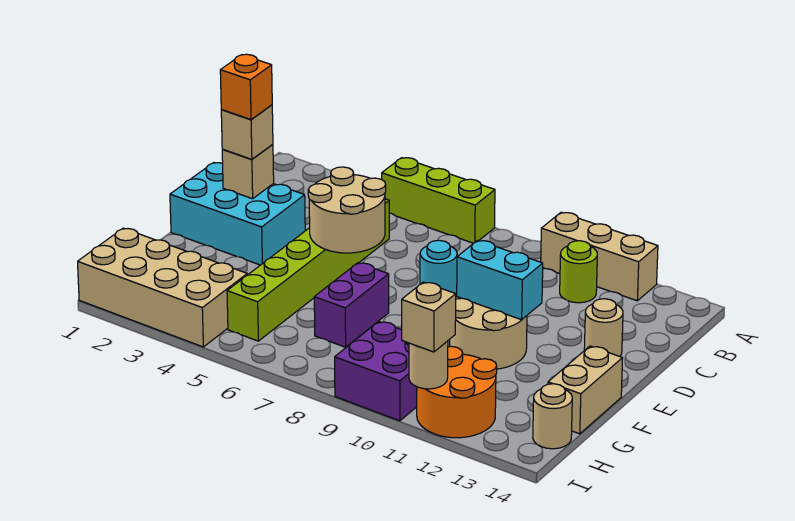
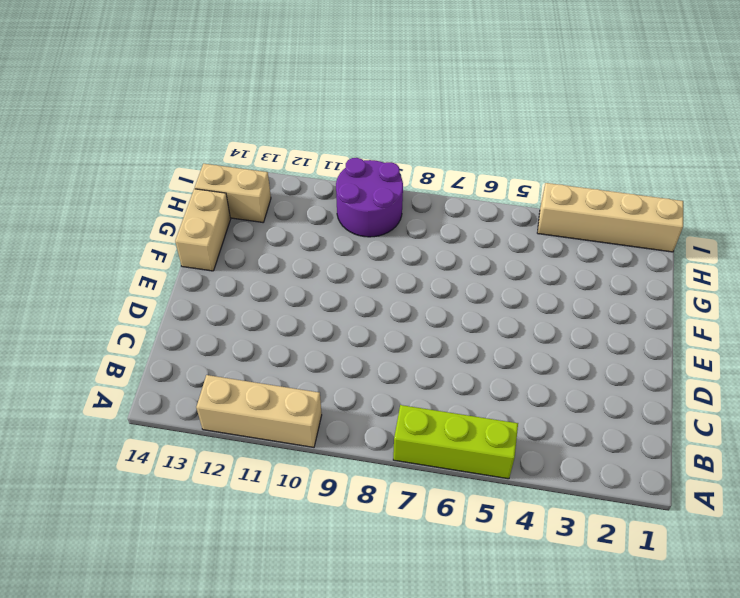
purple round brick H9:I10 level 1 -> purple brick H9:I10 level 1
tan brick H13:H14 level 1 -> tan round brick H14 level 1
tan brick I1:I4 level 1 -> tan brick H1:I4 level 1
none -> lime round brick B11 level 1
none -> lime brick C5:H5 level 1
none -> cyan brick D1:E3 level 1

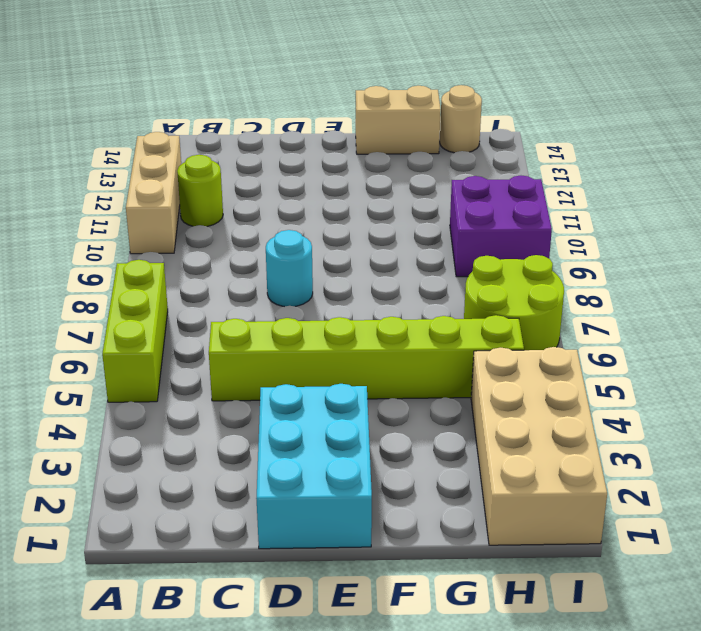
lime round brick H6:I7 level 1 -> none
none -> tan round brick D13 level 1
none -> tan round brick E10:F11 level 1
none -> purple brick F7:G7 level 1

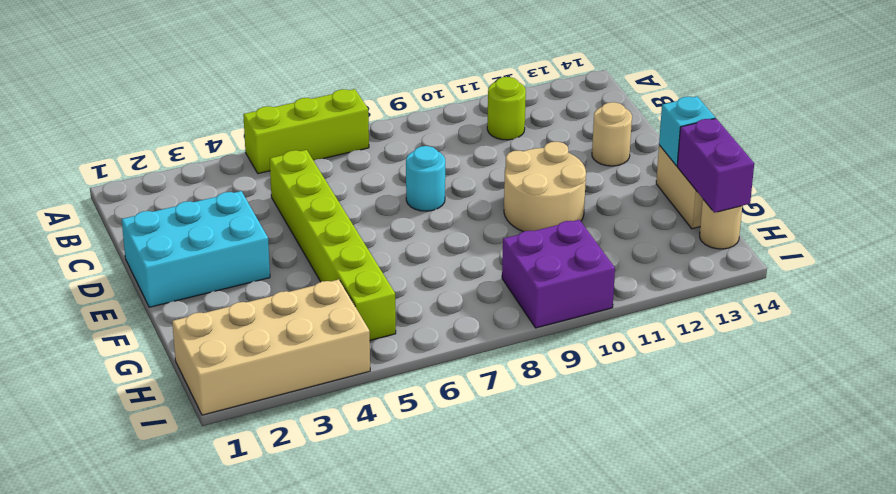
cyan brick F14 level 2 -> none
purple brick G14:H14 level 2 -> purple brick F7:G7 level 1
none -> tan brick A10:A12 level 1
none -> orange round brick H11:I12 level 1
none -> tan brick D2 level 2

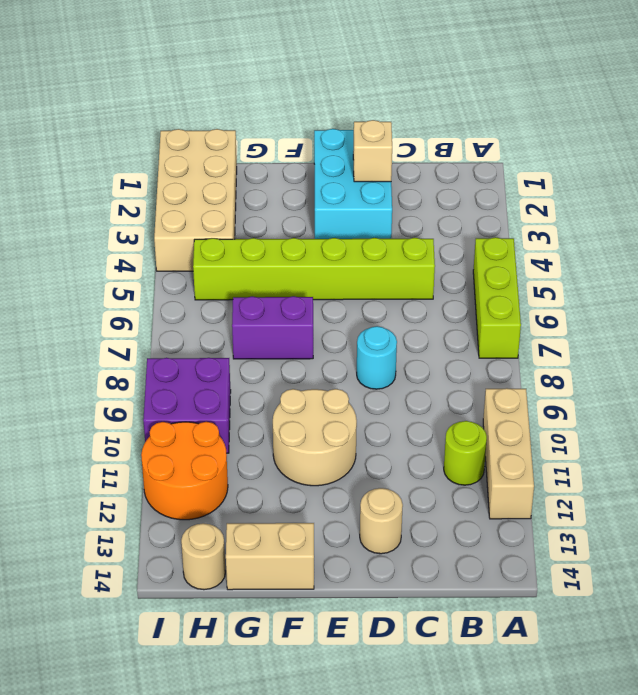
none -> tan round brick D5:E6 level 2
none -> cyan brick E10:E11 level 2
none -> tan round brick I11 level 2

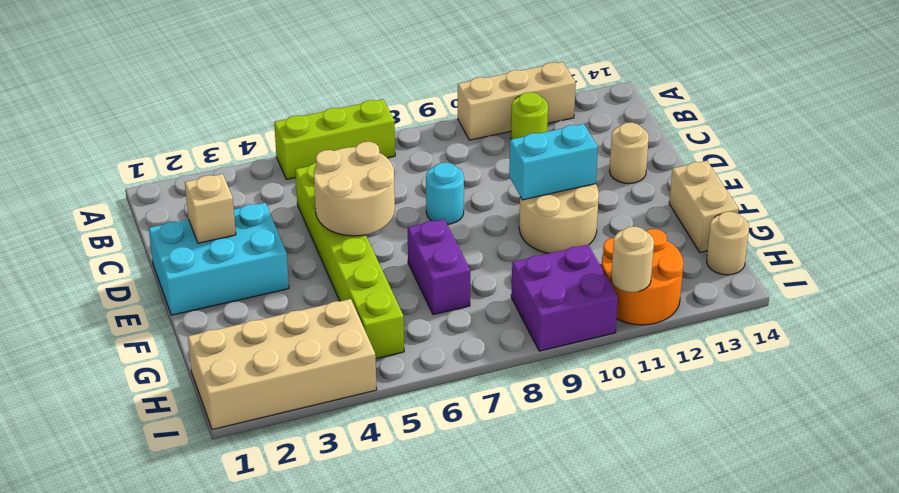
none -> tan brick D2 level 3
none -> tan brick I11 level 3
none -> orange brick D2 level 4

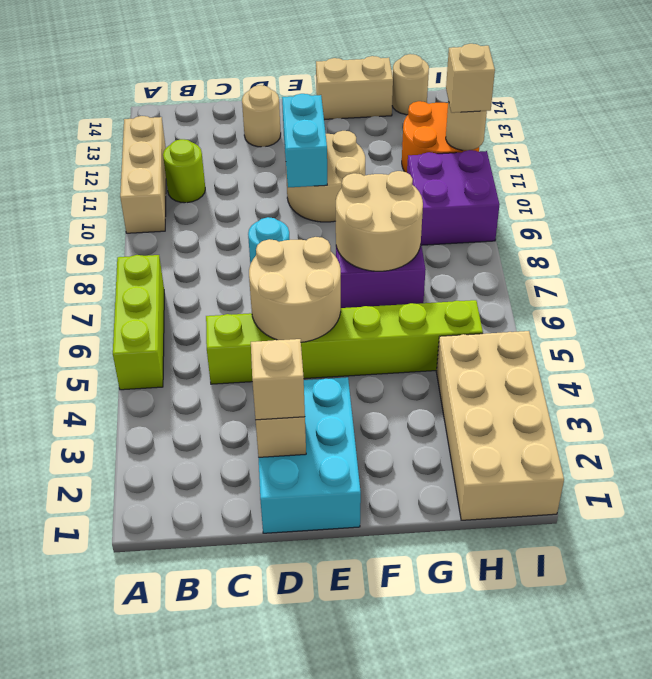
tan round brick F7:G8 level 2 -> none
none -> orange brick D2 level 4

